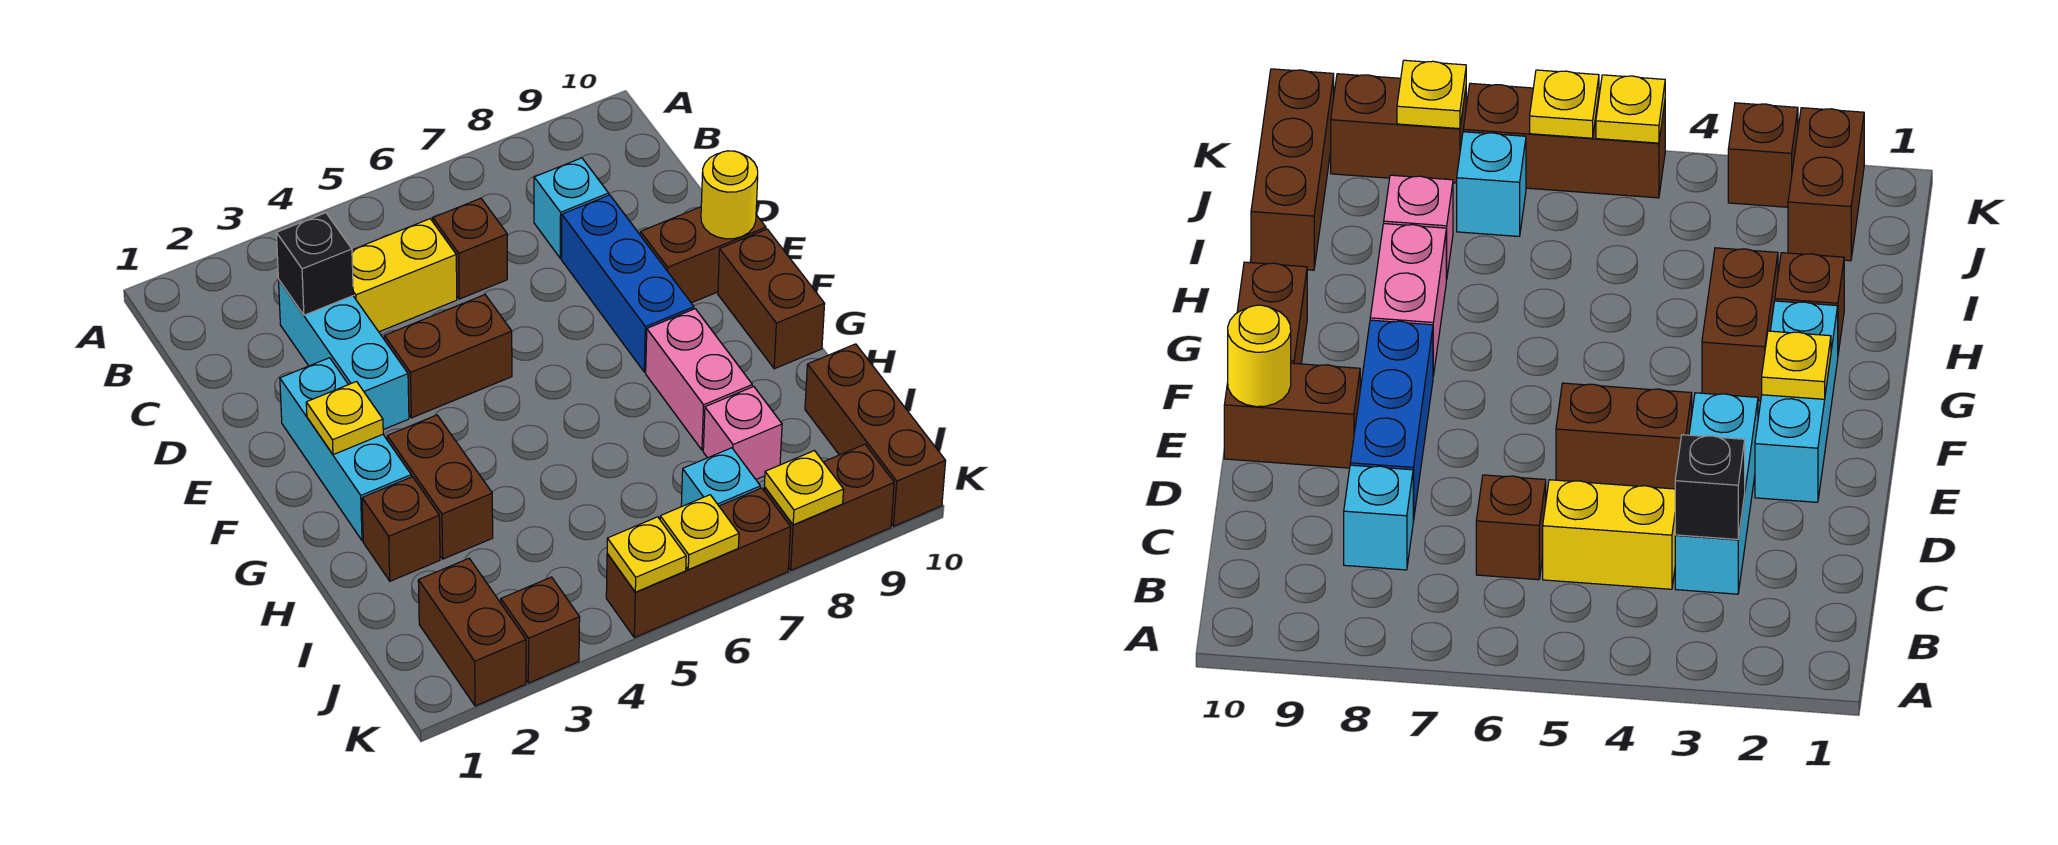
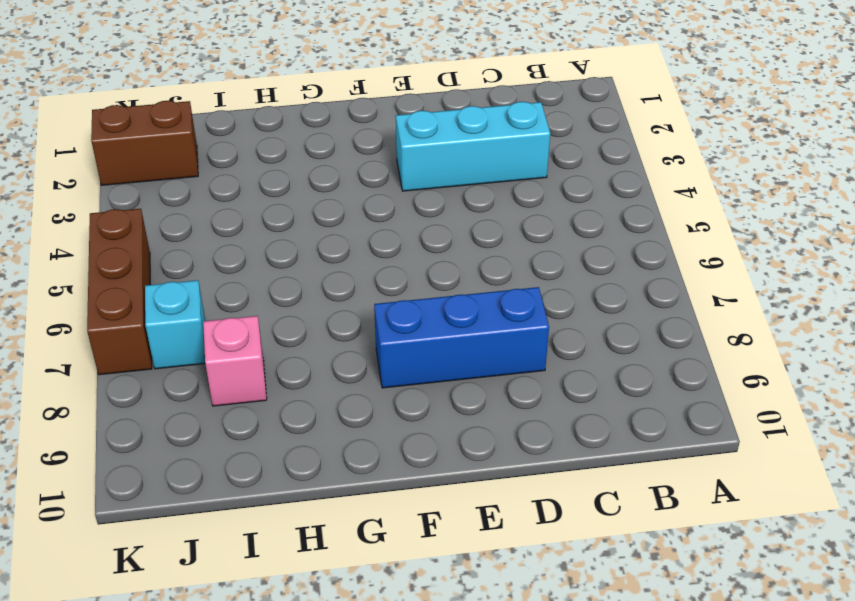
none -> yellow brick C4:C5 level 1
none -> brown brick C6 level 1
none -> cyan brick C8 level 1

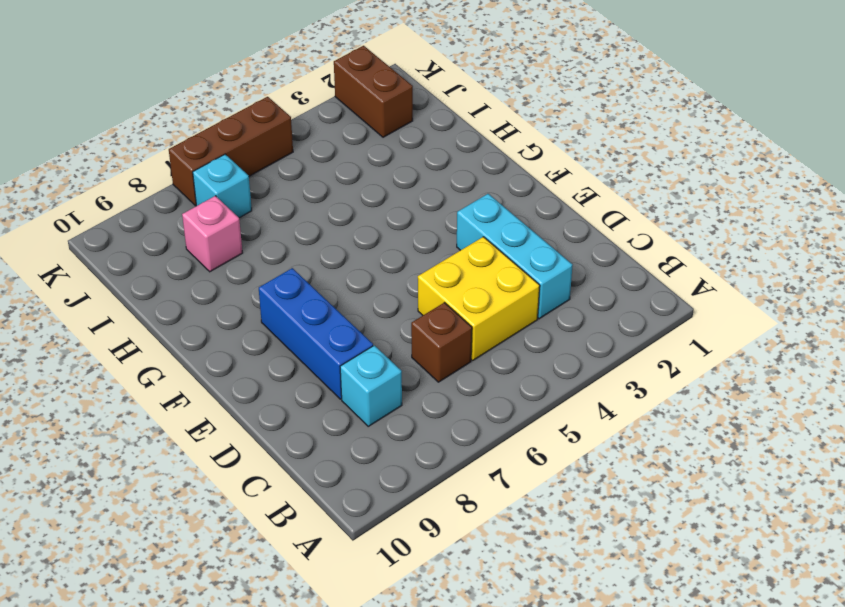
yellow brick C4:D5 level 1 -> yellow brick C4:C5 level 1
none -> cyan brick E2:G2 level 1
none -> brown brick E4:E5 level 1
none -> brown brick E9:E10 level 1

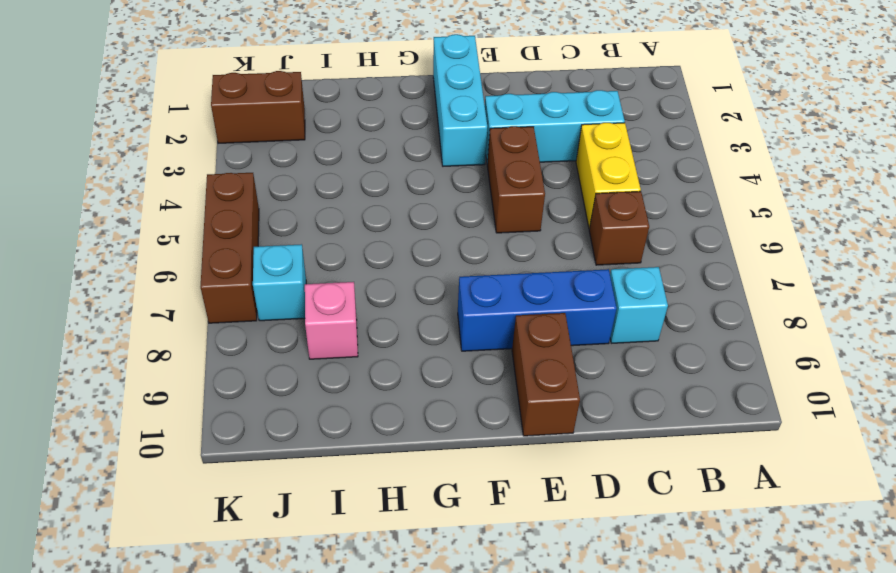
cyan brick F1:F3 level 1 -> cyan brick E2:G2 level 1
none -> brown brick F10:G10 level 1
none -> brown brick G3:H3 level 1
none -> pink brick G8:H8 level 1

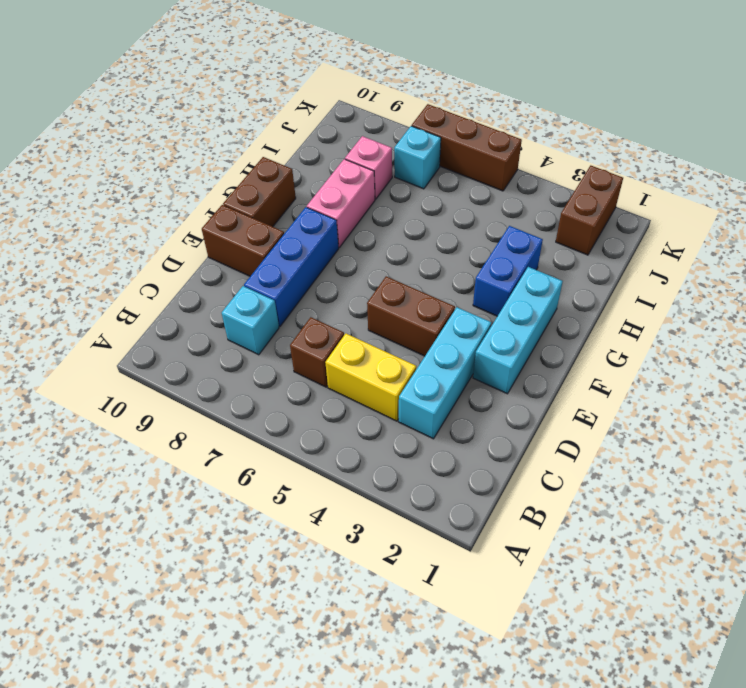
blue brick G3:H3 level 1 -> brown brick G3:H3 level 1
none -> brown brick H2 level 1
none -> brown brick I10:K10 level 1
none -> brown brick K3 level 1

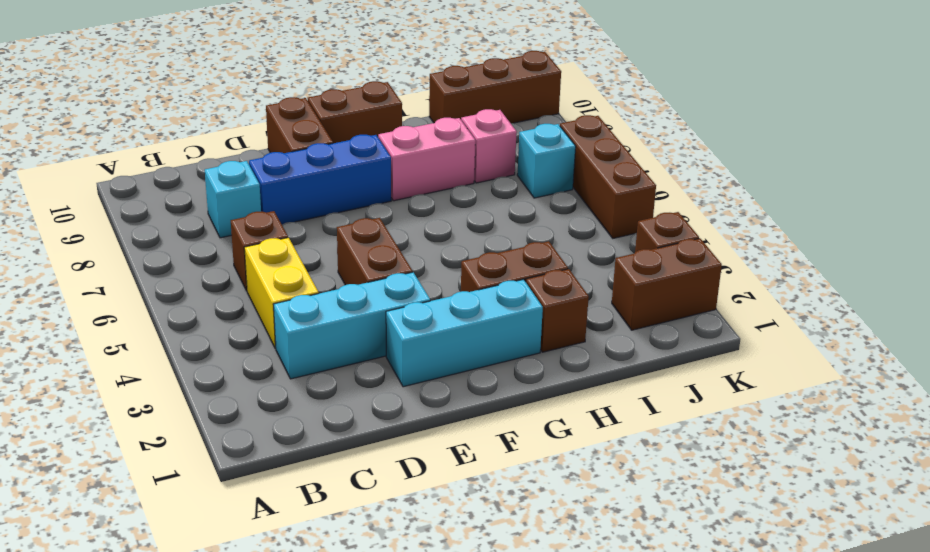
none -> brown brick K8:K9 level 1
none -> black brick C3 level 2
none -> yellow round brick E10 level 2

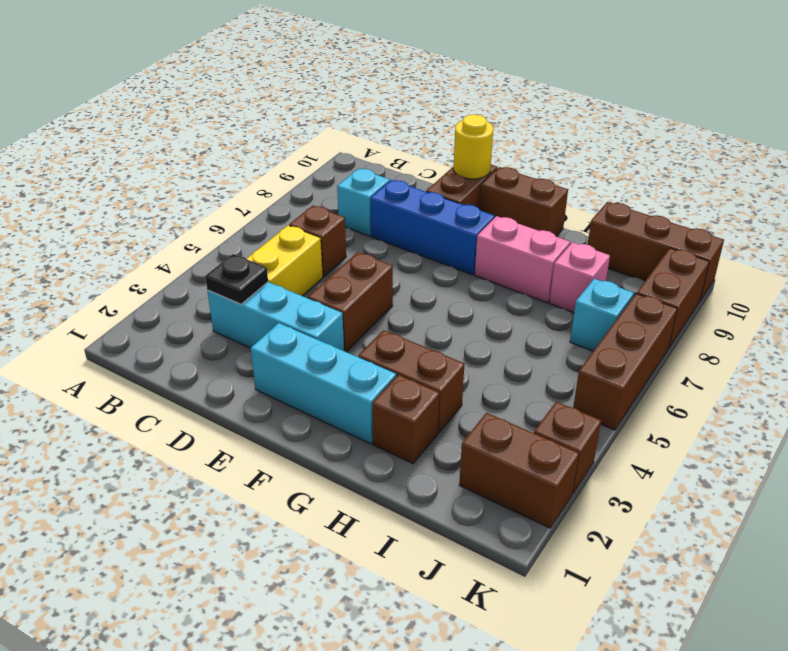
black plate C3 level 2 -> black brick C3 level 2
none -> yellow plate F2 level 2
none -> yellow plate K5 level 2
none -> yellow plate K6 level 2

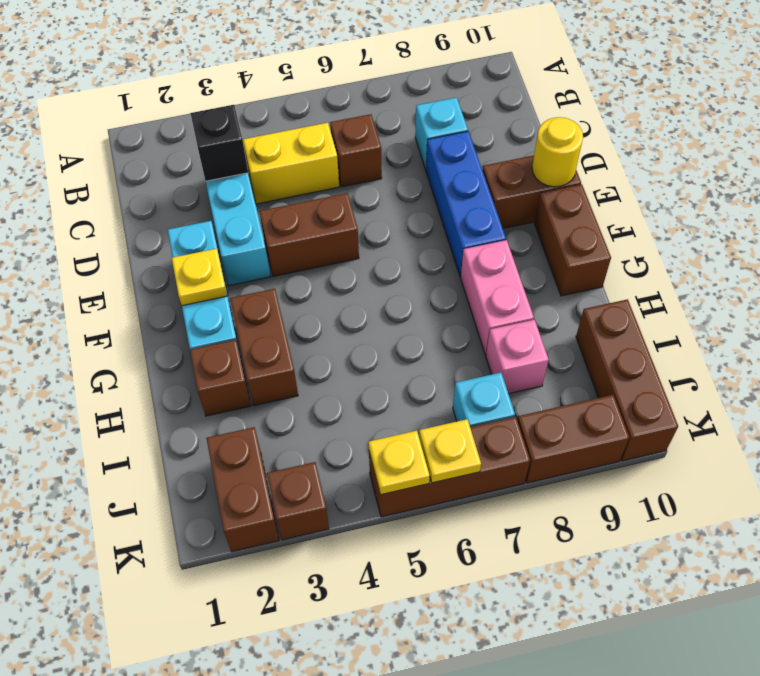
none -> yellow plate K8 level 2

